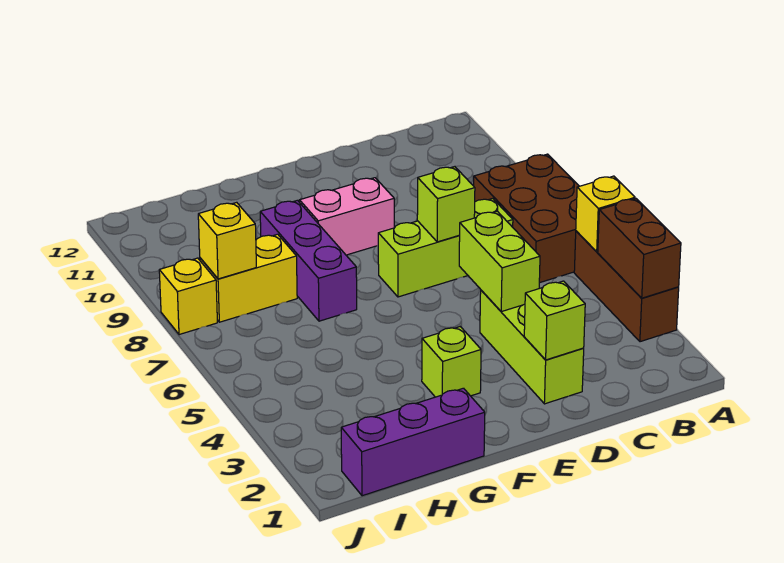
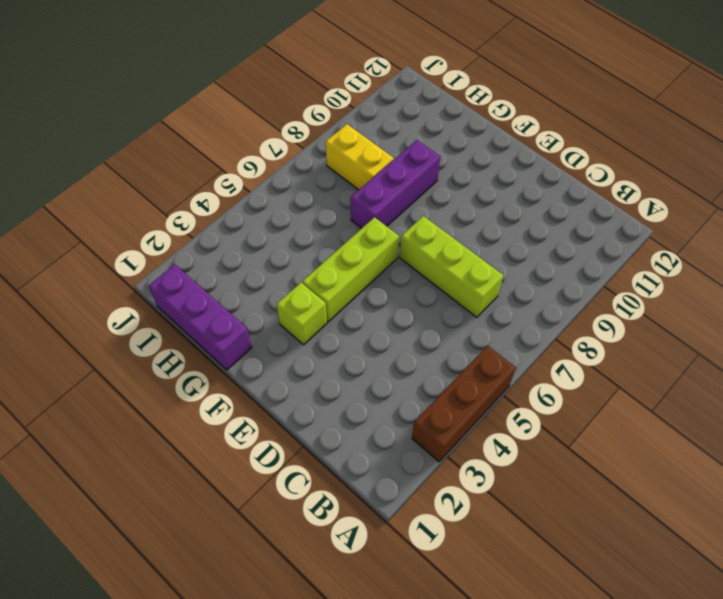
lime brick F4:F6 level 1 -> lime brick D2:D4 level 1
none -> brown brick A6:B8 level 1
none -> pink brick E9:F9 level 1
none -> yellow brick J8 level 1

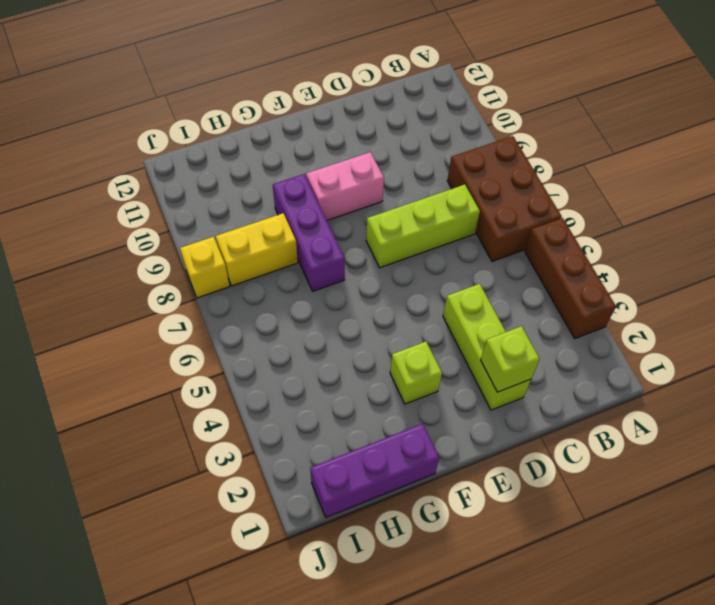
none -> brown brick A3:A4 level 2
none -> yellow brick A5 level 2
none -> lime brick D4:D5 level 2

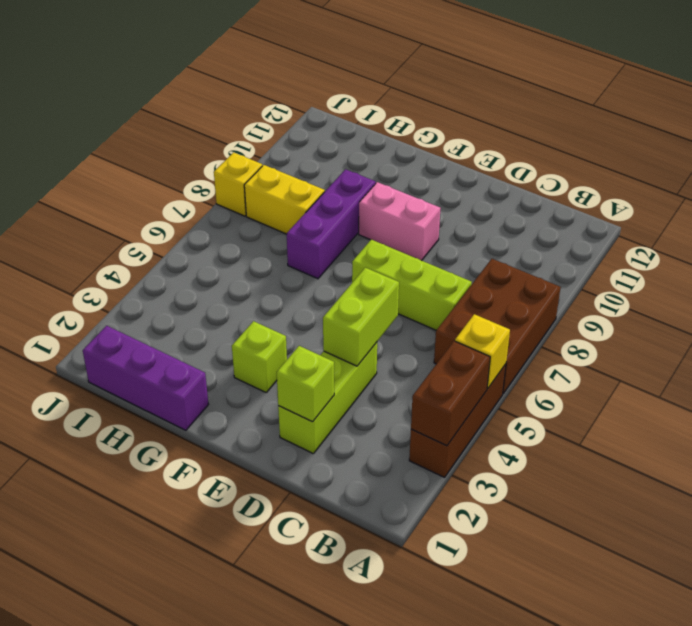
none -> lime brick D7 level 2
none -> yellow brick I8 level 2

